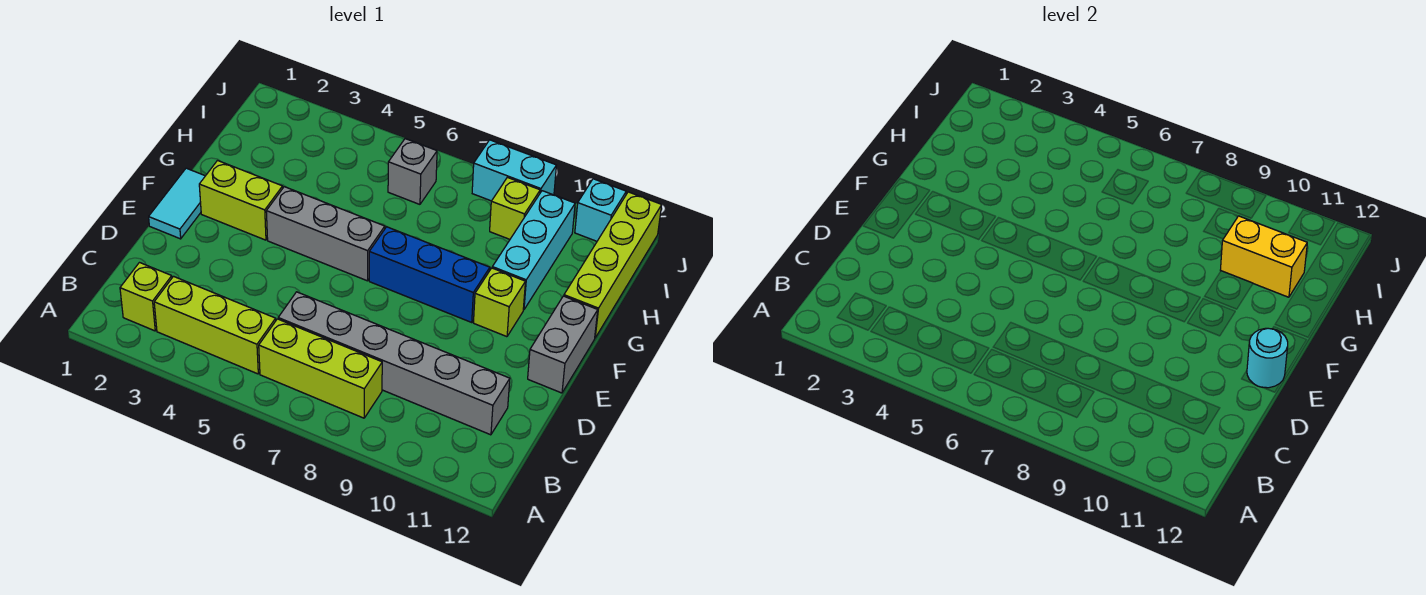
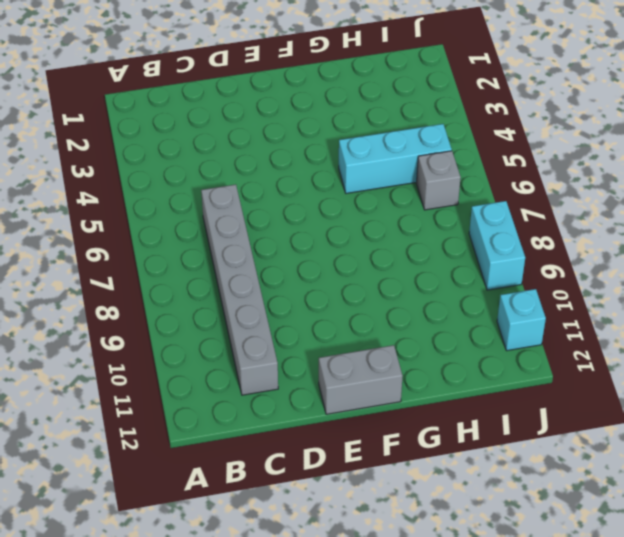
cyan brick G5:I5 level 1 -> cyan brick G10:I10 level 1
none -> lime brick B2 level 1
none -> lime brick B3:B5 level 1
none -> lime brick B6:B8 level 1

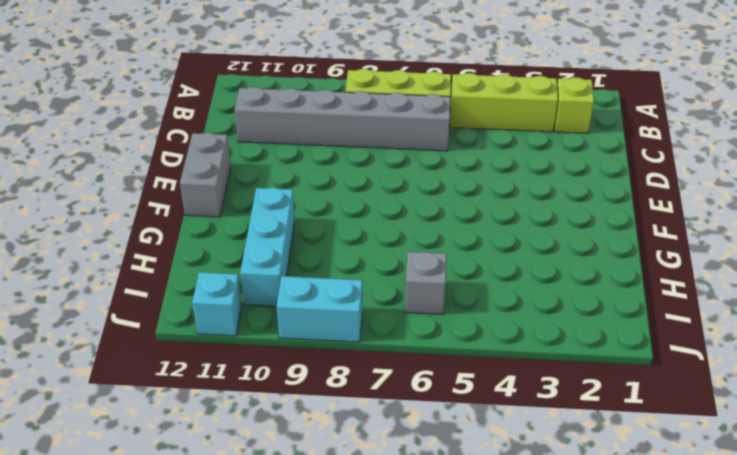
none -> cyan tile E1:F1 level 1
none -> lime brick F2:F3 level 1
none -> grey brick F4:F6 level 1

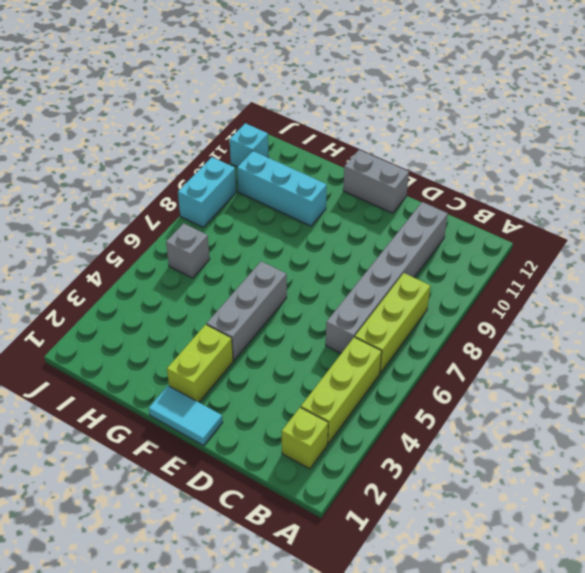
none -> blue brick F7:F9 level 1
none -> lime brick F10 level 1
none -> lime brick G12:J12 level 1

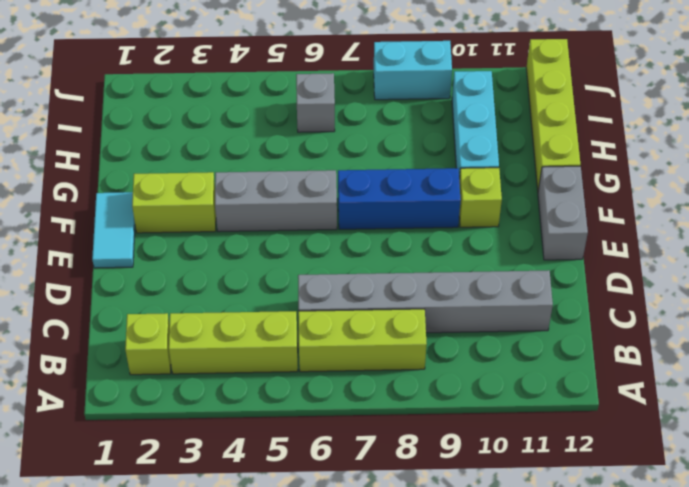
none -> lime brick I9 level 1
none -> cyan brick J11 level 1
none -> cyan round brick E12 level 2

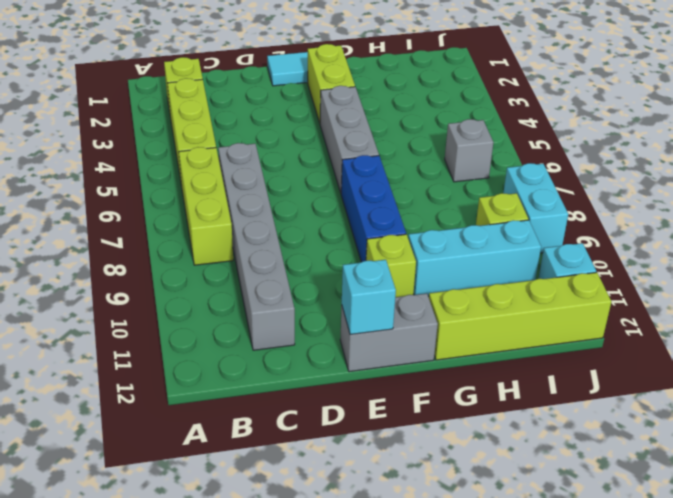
cyan brick E12 level 2 -> cyan round brick E12 level 2
none -> yellow brick H10:H11 level 2

